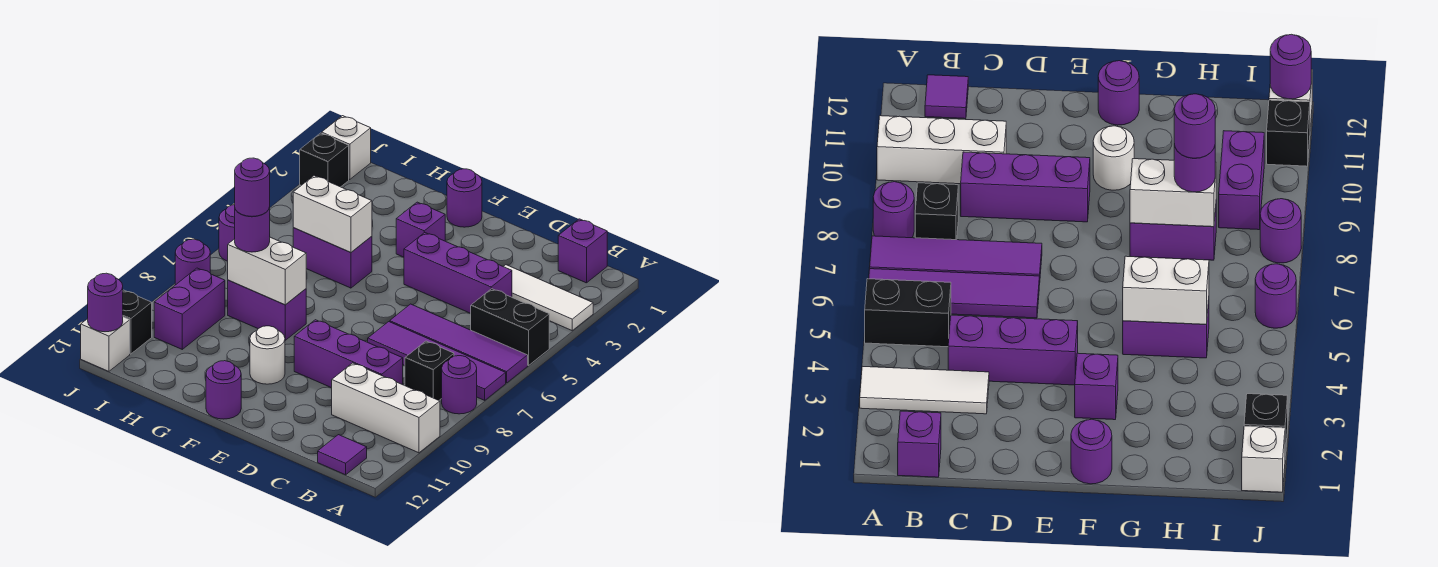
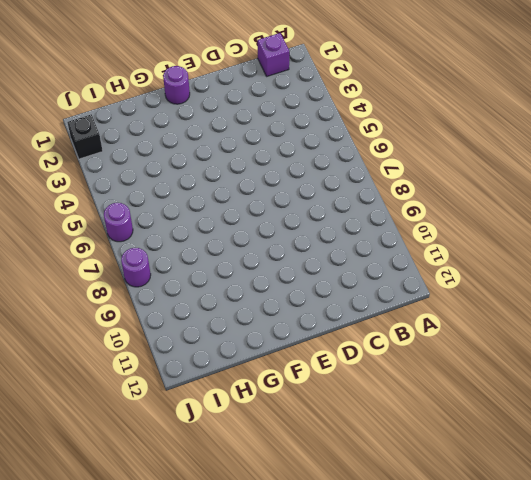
none -> white tile A3:C3 level 1
none -> black brick A5:B5 level 1
none -> purple tile A6:D6 level 1

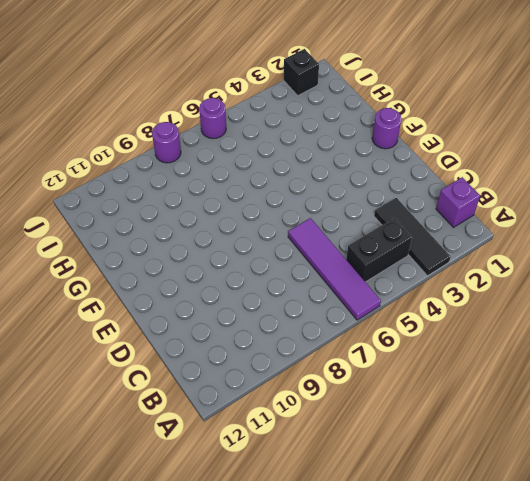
black tile A3:C3 level 1 -> white tile A3:C3 level 1
black brick B4:B5 level 1 -> black brick A5:B5 level 1
none -> purple tile A7:D7 level 1
none -> purple round brick A8 level 1
none -> white brick A10:C10 level 1

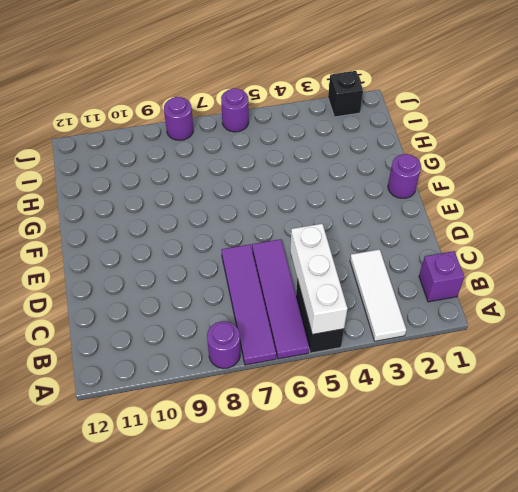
white brick A5:C5 level 2 -> white brick A10:C10 level 1
none -> black brick B8 level 1
none -> purple tile B12 level 1
none -> purple brick C4:E4 level 1

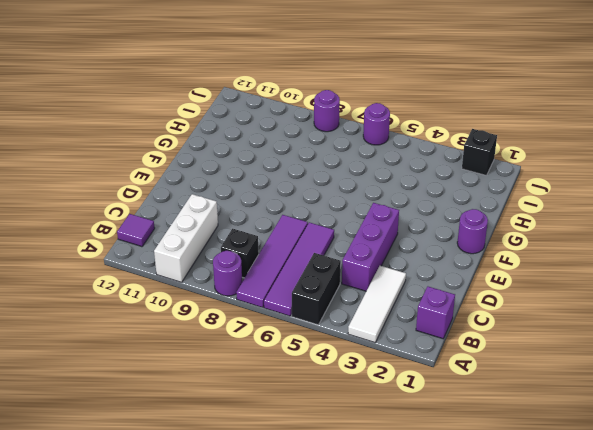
none -> purple brick C9:E9 level 1
none -> purple brick F3 level 1
none -> white round brick F10 level 1

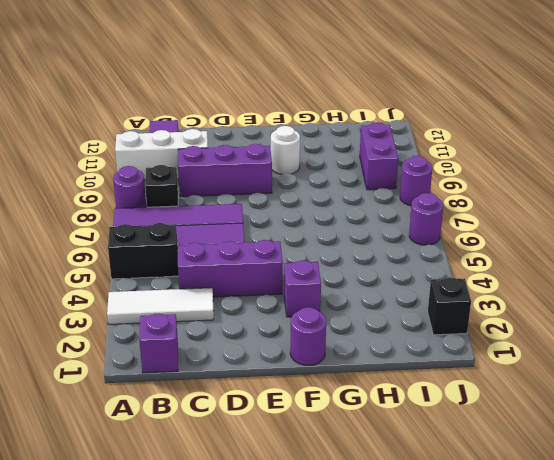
none -> purple round brick F12 level 1
none -> purple brick G5:H5 level 1
none -> purple brick G8:H8 level 1

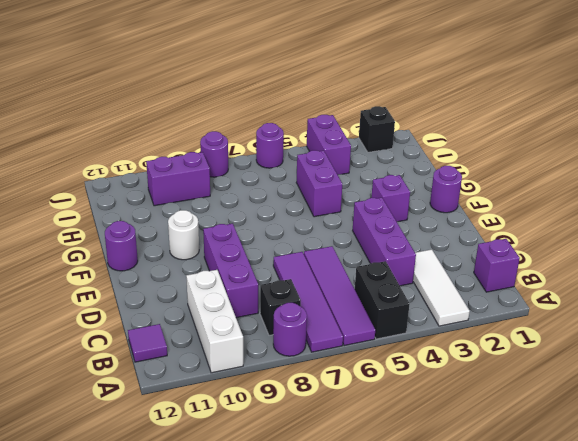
purple brick I4:J4 level 1 -> purple brick G8:H8 level 1
none -> white brick J1 level 1
none -> black brick J11 level 1
none -> white brick J12 level 1

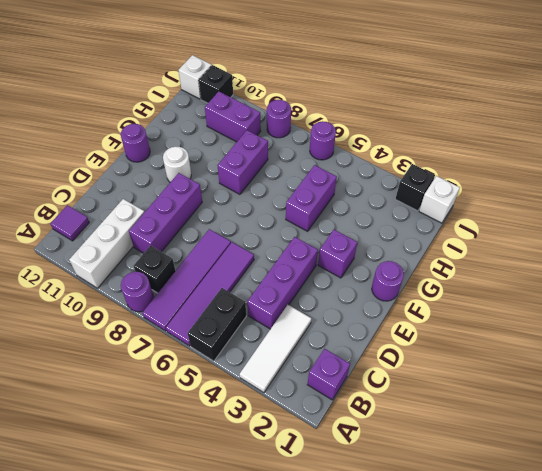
none -> white brick G5:H5 level 2
none -> white brick G8:H8 level 2
none -> purple round brick J12 level 2

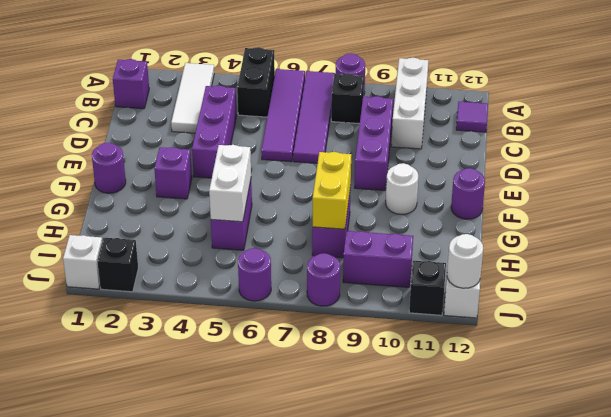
yellow brick G8:H8 level 2 -> white brick G8:H8 level 2
white round brick J12 level 2 -> purple round brick J12 level 2
none -> purple round brick H8 level 3
none -> purple round brick H8 level 4

